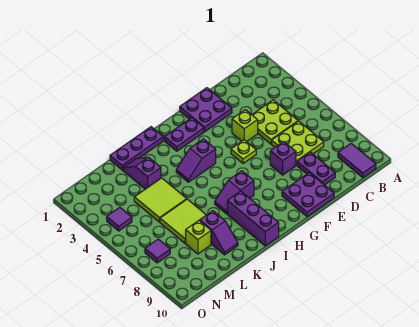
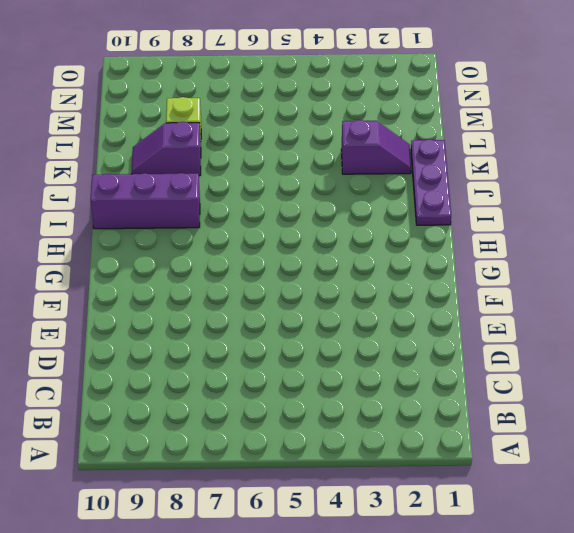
none -> purple tile B9:B10 level 1
none -> lime plate C4:D5 level 1
none -> lime plate C6:D7 level 1

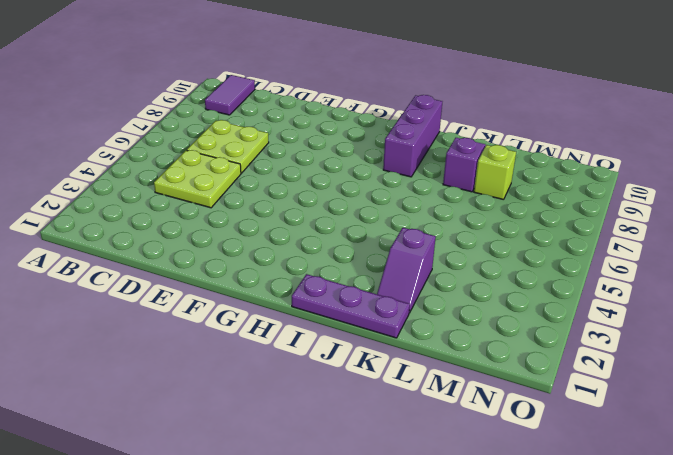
none -> purple plate D8:D9 level 1
none -> purple plate E1:F2 level 1
none -> lime brick E4 level 1

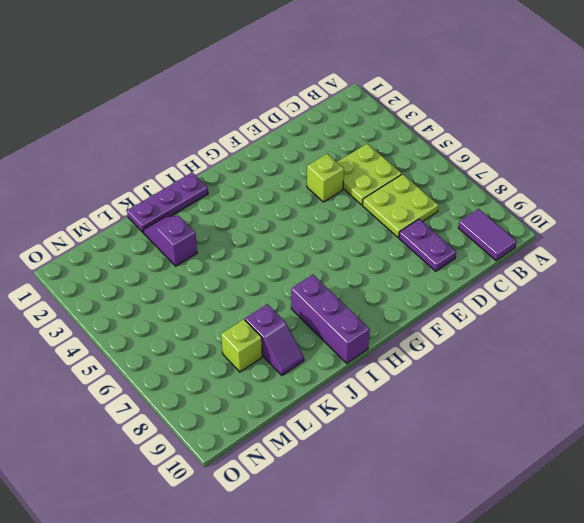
none -> purple plate E1:F2 level 1
none -> purple brick E7 level 1
none -> purple plate E9:F10 level 1

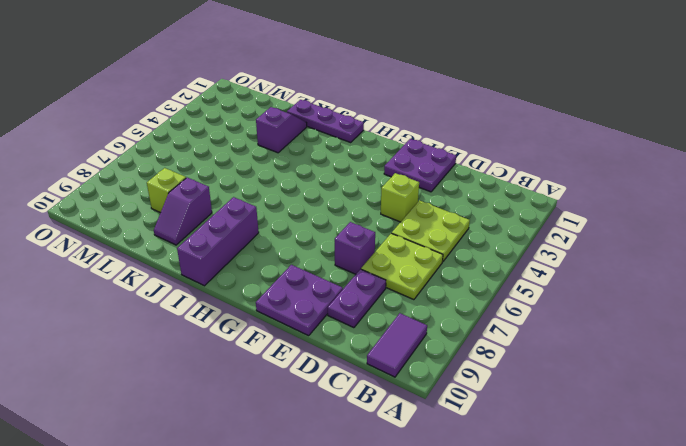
none -> lime plate F5 level 1
none -> purple plate G2:H2 level 1
none -> purple slope H4:I4 level 1 top H

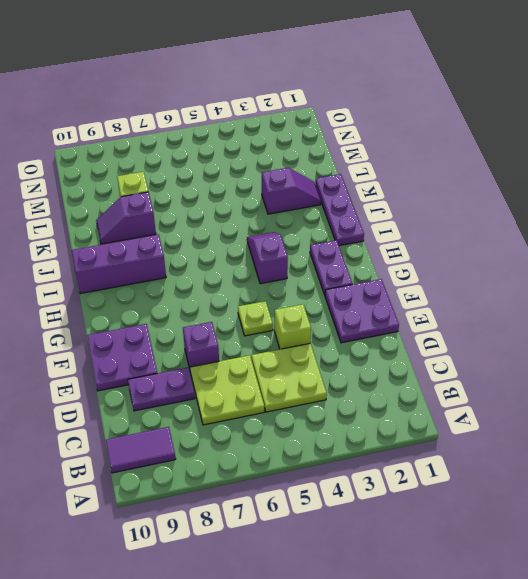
none -> purple slope H7:I7 level 1 top H
none -> lime tile K4:L5 level 1
none -> lime tile K6:L7 level 1

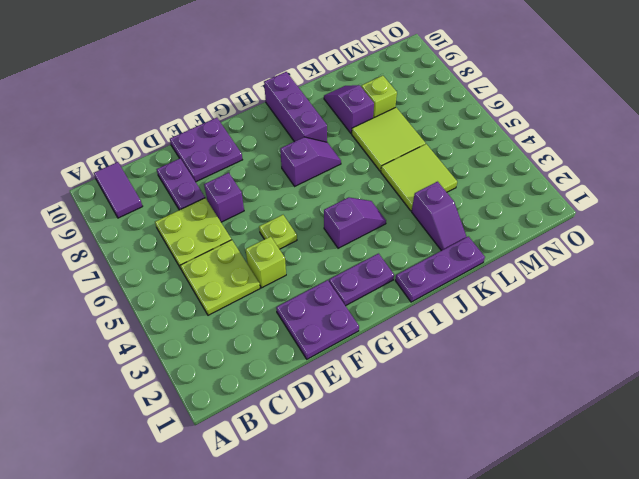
none -> purple tile N4 level 1
none -> purple tile N7 level 1

